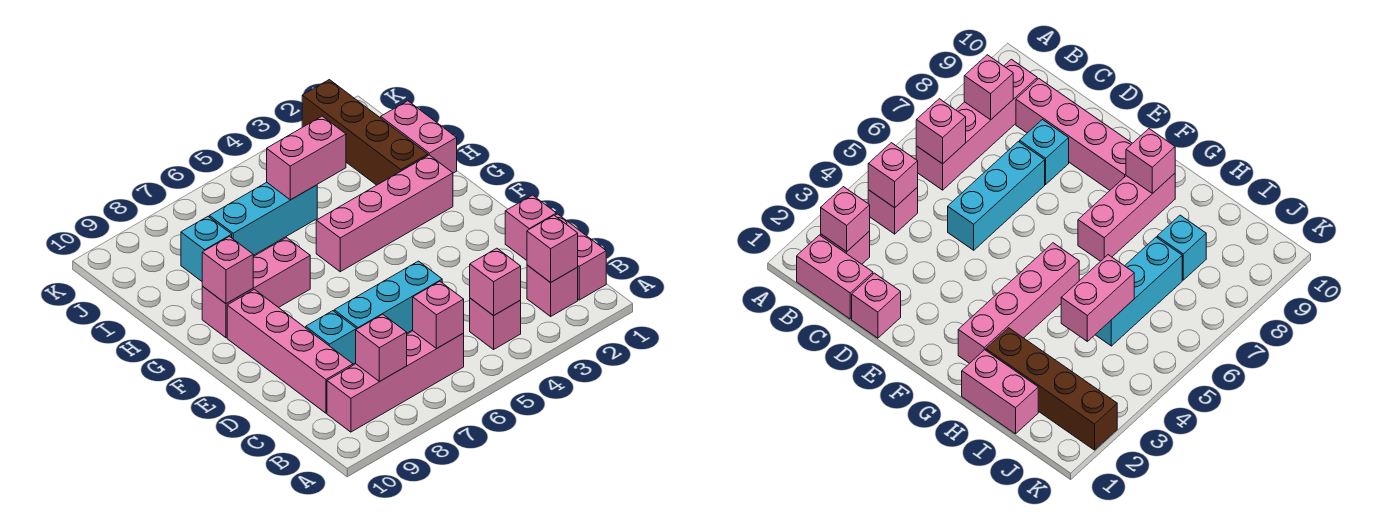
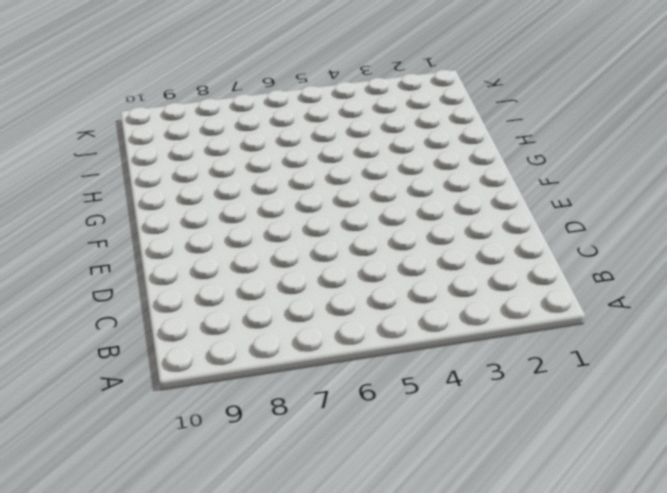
none -> pink brick B1:C1 level 1
none -> pink brick B2 level 1
none -> pink brick B4 level 1

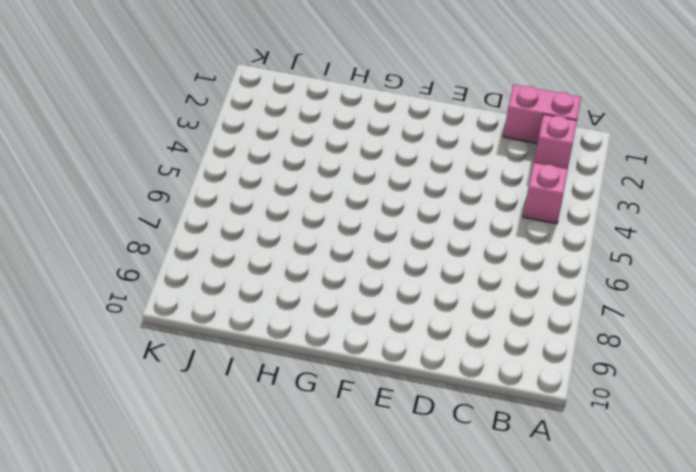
none -> pink brick B6:B9 level 1
none -> pink brick C9:F9 level 1
none -> pink brick D1 level 1

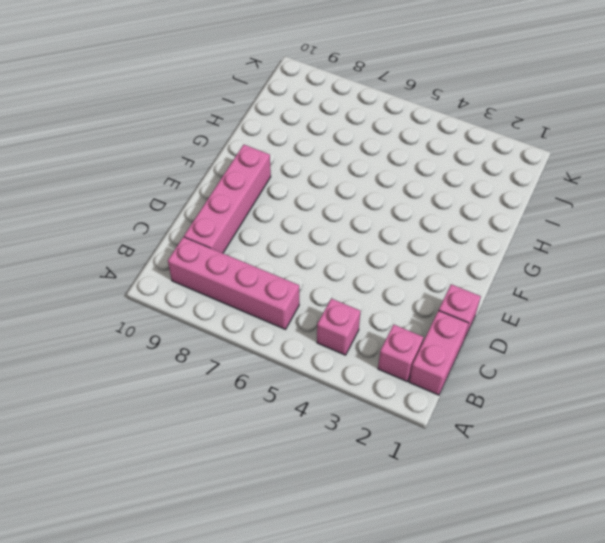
none -> cyan brick D5:D7 level 1
none -> cyan brick D8 level 1
none -> pink brick G2:G5 level 1

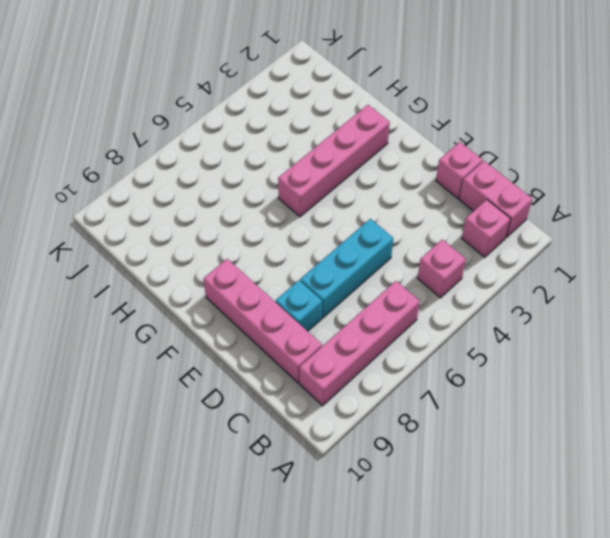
none -> pink brick G7:G9 level 1
none -> pink brick H1:I1 level 1
none -> brown brick H2:K2 level 1

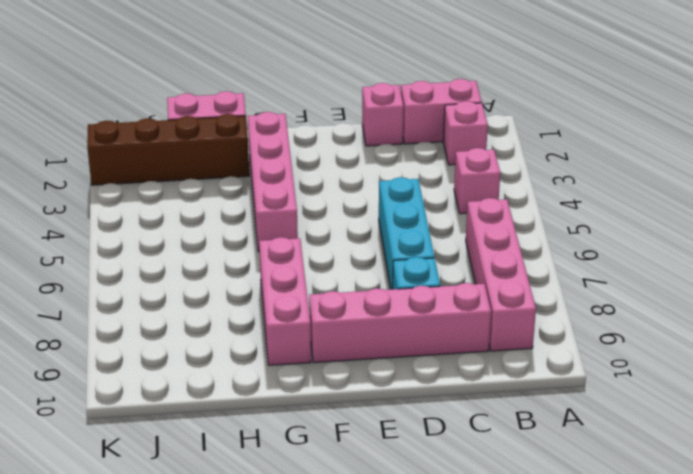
none -> cyan brick I5:I7 level 1
none -> cyan brick I8 level 1
none -> pink brick B2 level 2

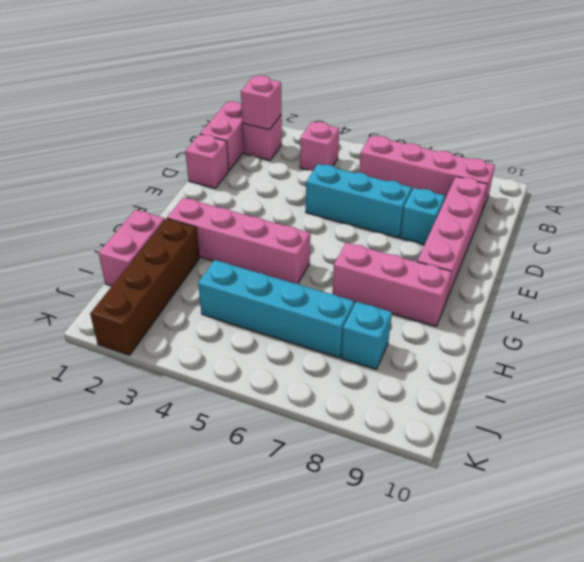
cyan brick I4:I7 level 1 -> cyan brick I5:I7 level 1
none -> pink brick B4 level 2
none -> pink brick B6 level 2
none -> pink brick B8 level 2

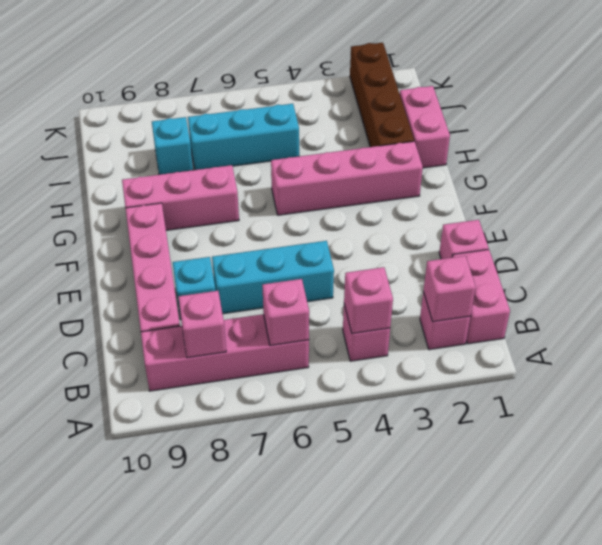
none -> pink brick G9 level 2
none -> pink brick I4:I5 level 2

